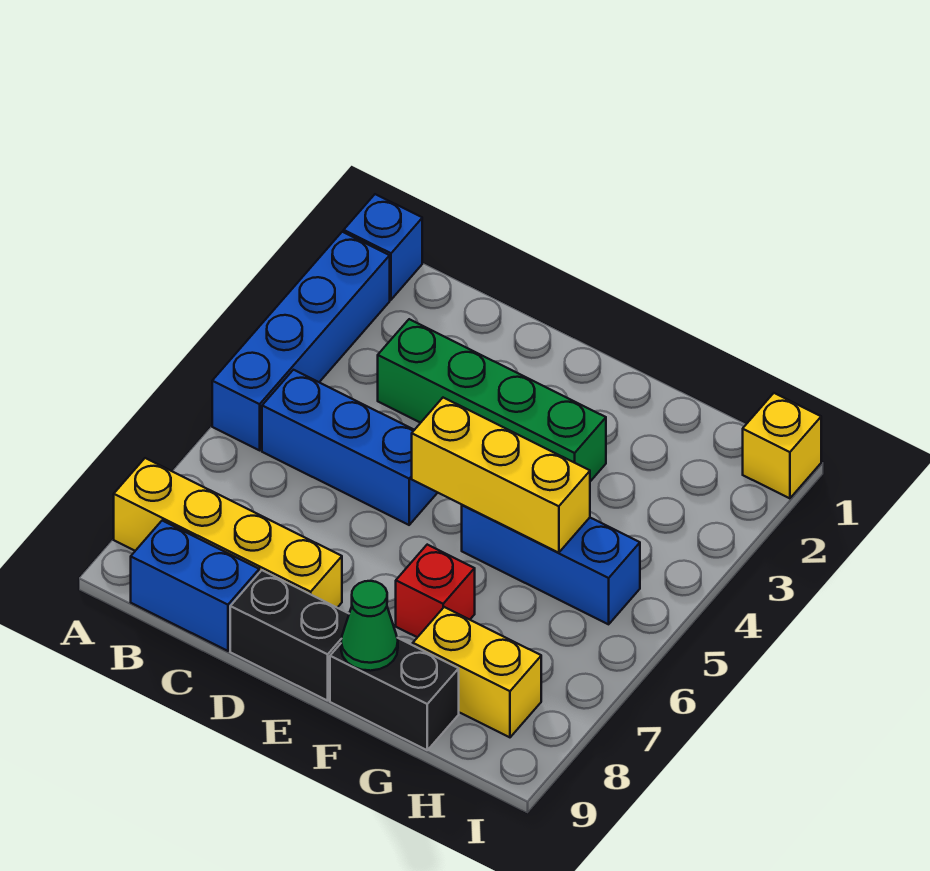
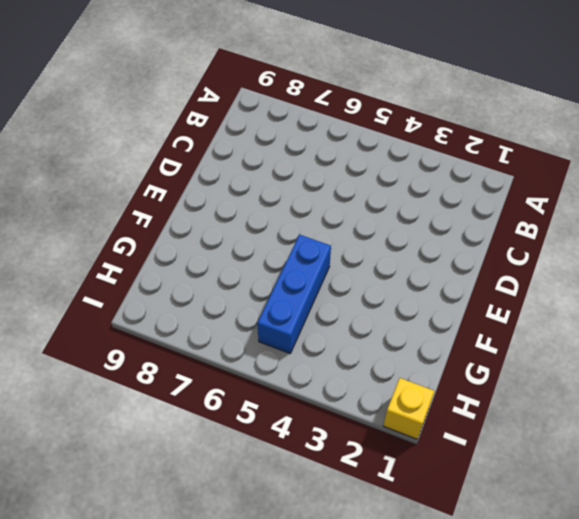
none -> blue brick A1 level 1
none -> blue brick A2:A5 level 1
none -> yellow brick A8:D8 level 1

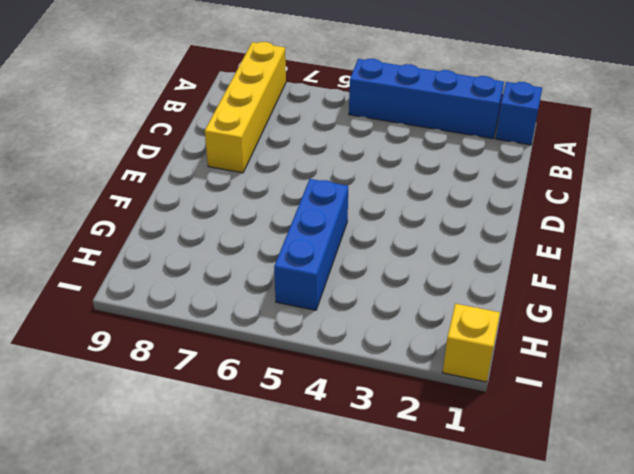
none -> blue brick B5:D5 level 1
none -> blue brick B9:C9 level 1
none -> green brick C3:F3 level 1

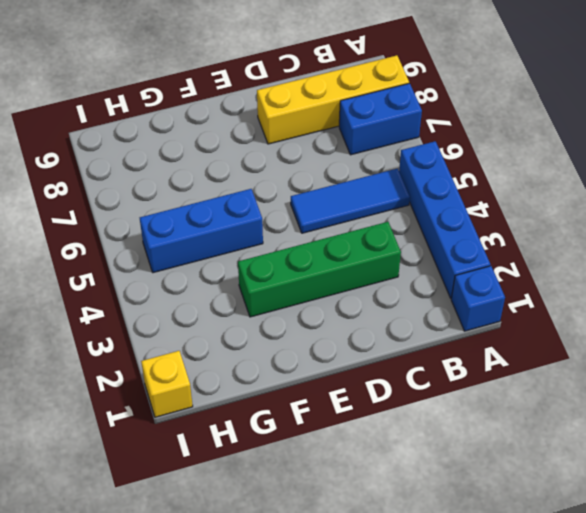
blue brick A7:B7 level 1 -> blue brick B9:C9 level 1
blue tile B5:D5 level 1 -> blue brick B5:D5 level 1
none -> black brick D9:E9 level 1
none -> red brick F7 level 1
none -> black brick F9:G9 level 1

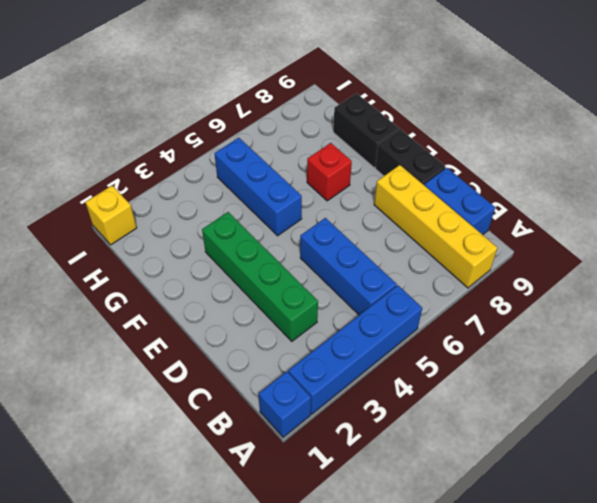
none -> yellow brick G8:H8 level 1
none -> yellow brick E5:G5 level 2
none -> green cone F9 level 2

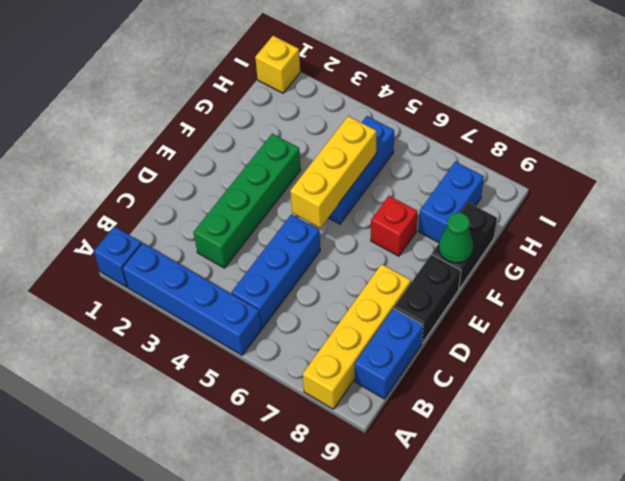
blue brick G8:H8 level 1 -> yellow brick G8:H8 level 1

